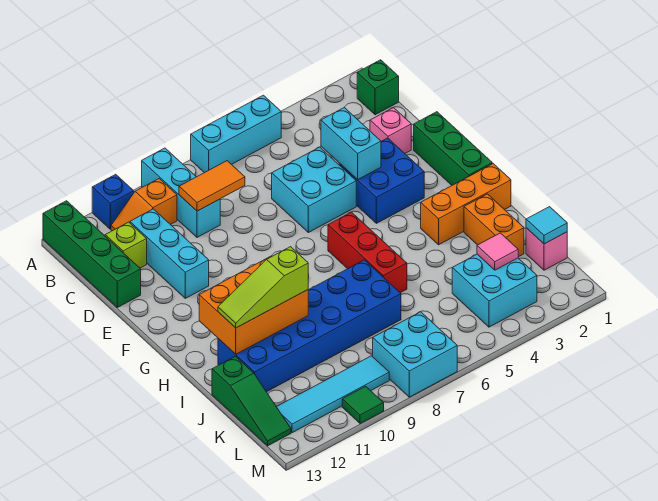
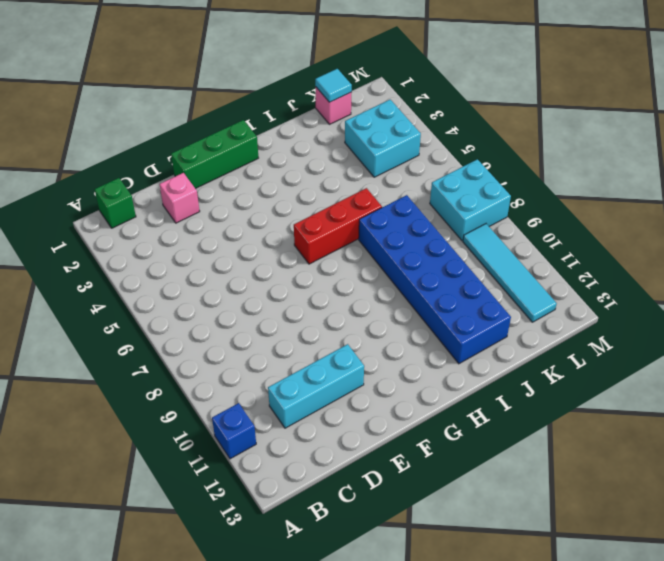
none -> cyan brick A5:A7 level 1
none -> cyan brick A9:C9 level 1
none -> green brick A13:D13 level 1

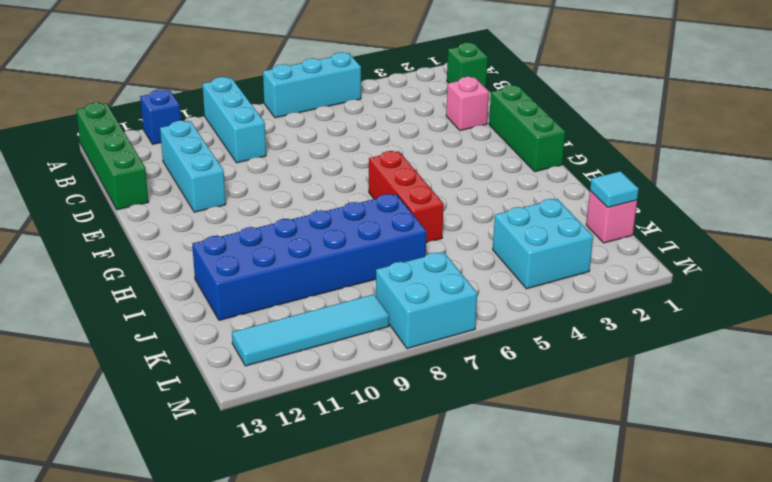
none -> orange slope B10:B11 level 1 top 10
none -> lime brick C12 level 1
none -> cyan brick D5:E6 level 1

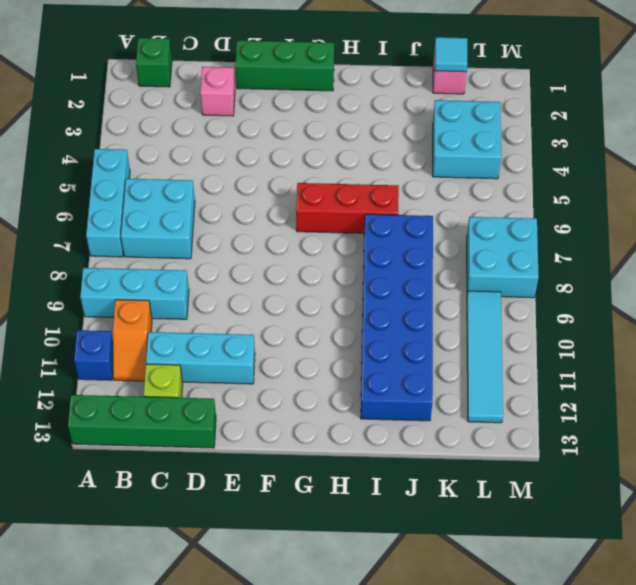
cyan brick B6:C7 level 1 -> cyan brick D5:E6 level 1
none -> blue brick E3:F4 level 1
none -> orange brick H1:H3 level 1
none -> orange brick I2:J2 level 1

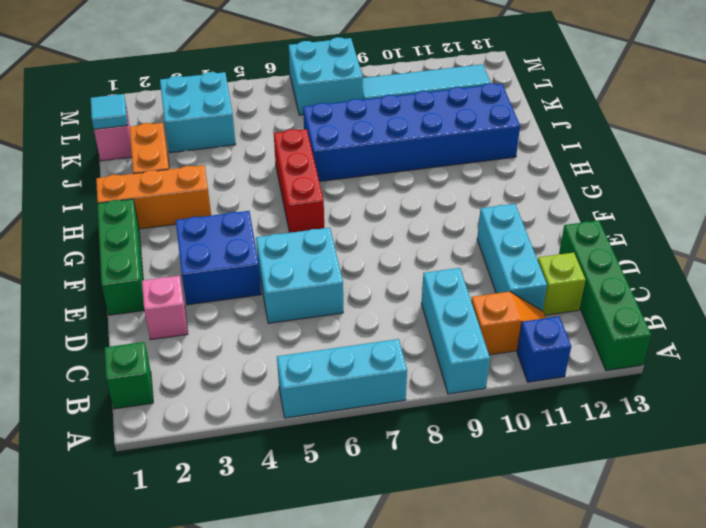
none -> green slope J13:L13 level 1 top J
none -> green tile M10 level 1
none -> orange tile C8:C9 level 2

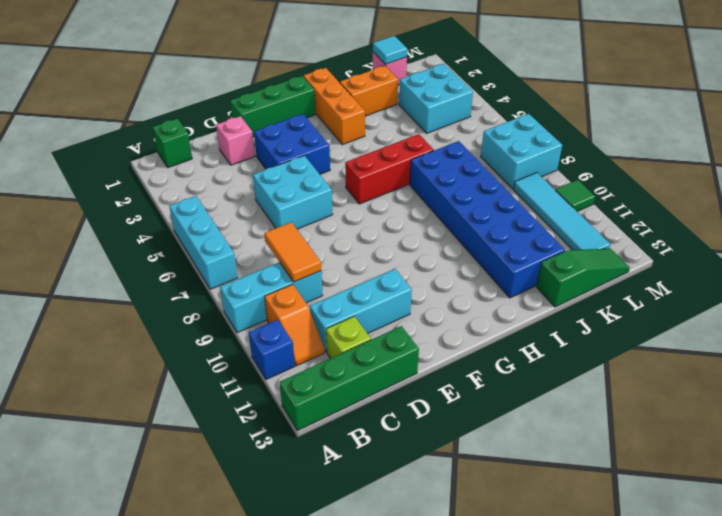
none -> cyan brick D4:E4 level 2
none -> orange brick H10:I12 level 2
none -> pink tile K3 level 2

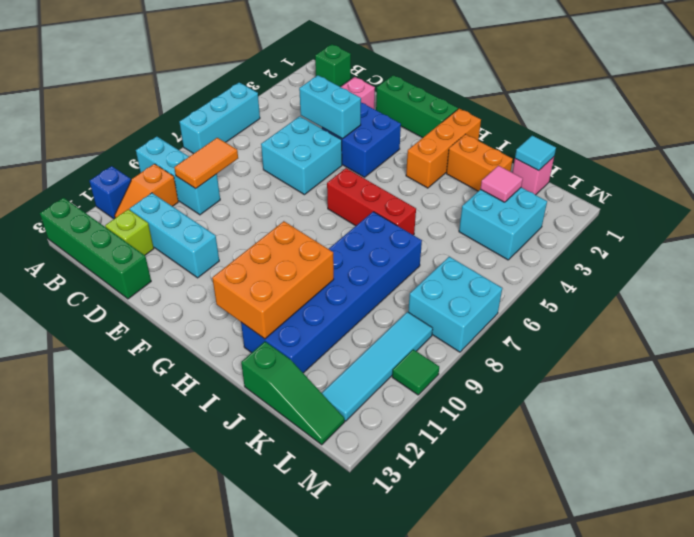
none -> lime slope I10:I12 level 3 top 10

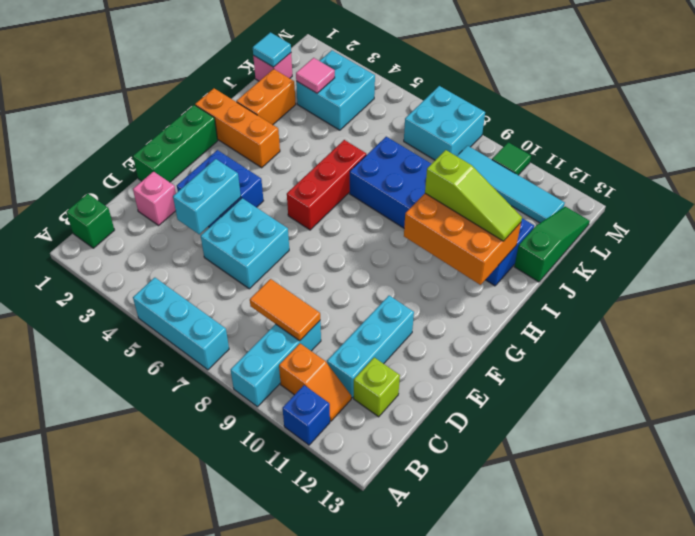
none -> green brick A13:D13 level 1

